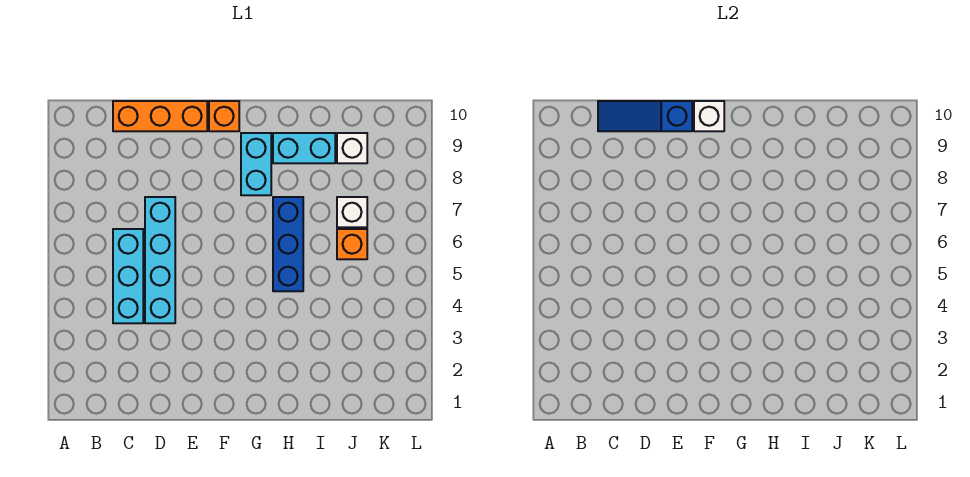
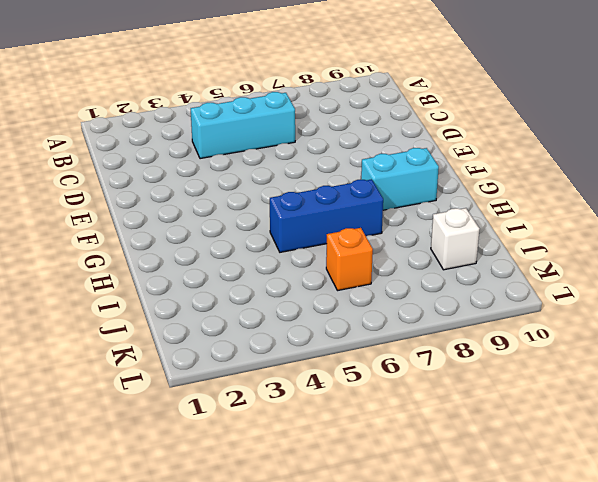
none -> orange brick C10:E10 level 1
none -> cyan brick D4:D7 level 1
none -> orange brick F10 level 1

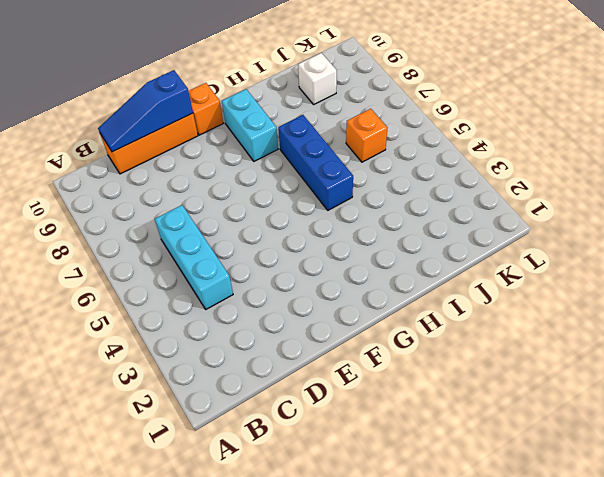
none -> cyan brick D4:D7 level 1
none -> cyan brick H9:I9 level 1
none -> white brick J7 level 1

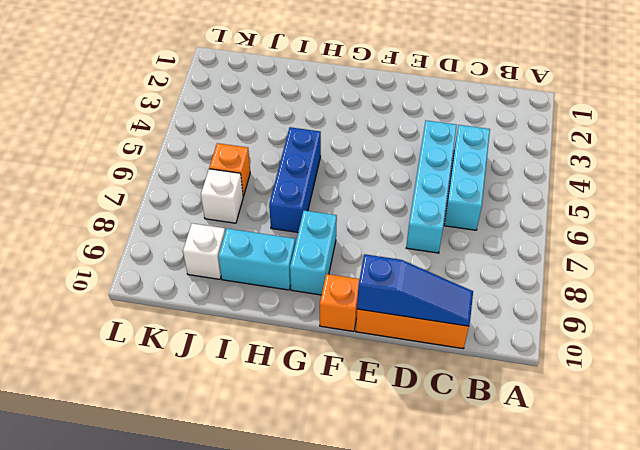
none -> white brick F10 level 2

